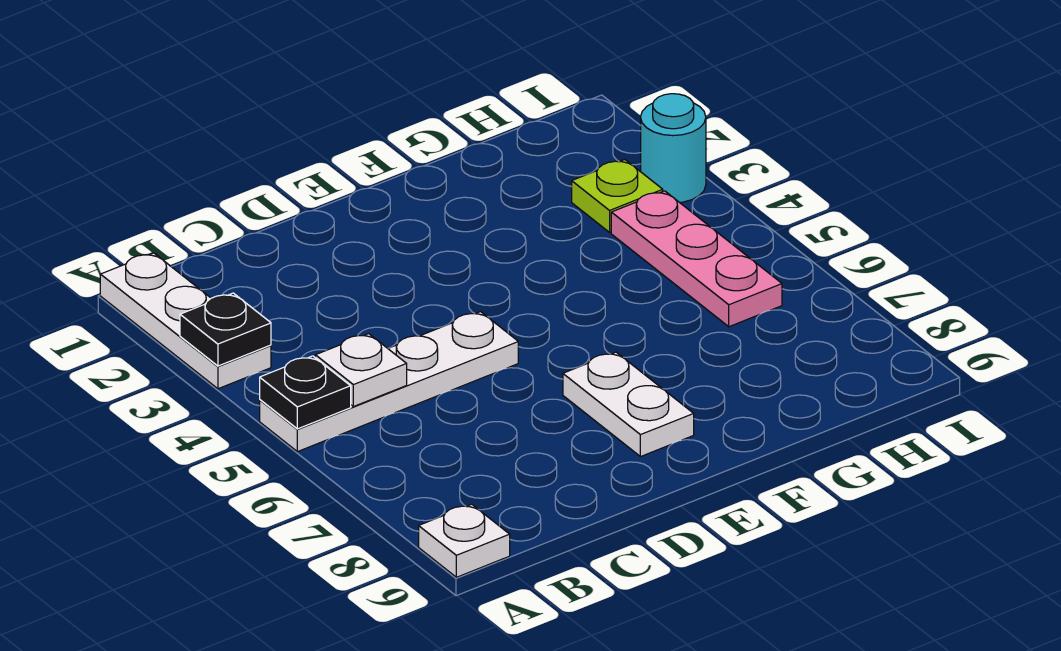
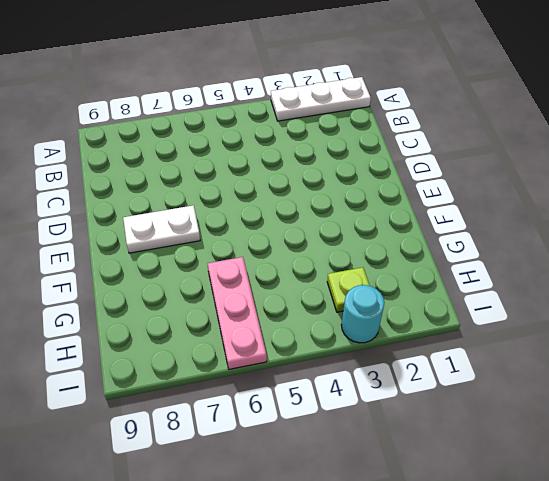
pink plate G6:I6 level 1 -> pink plate H4:H6 level 1
none -> white plate A5:D5 level 1
none -> white plate A9 level 1

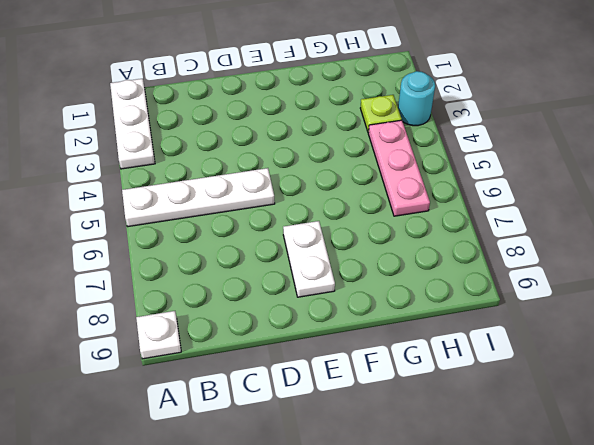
none -> black plate A3 level 2
none -> black plate A5 level 2

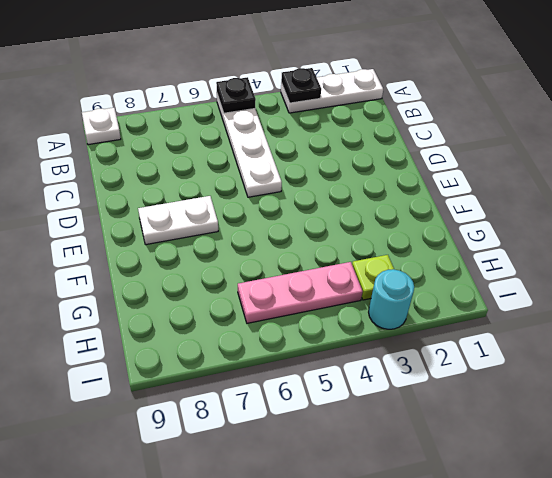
none -> white plate B5 level 2

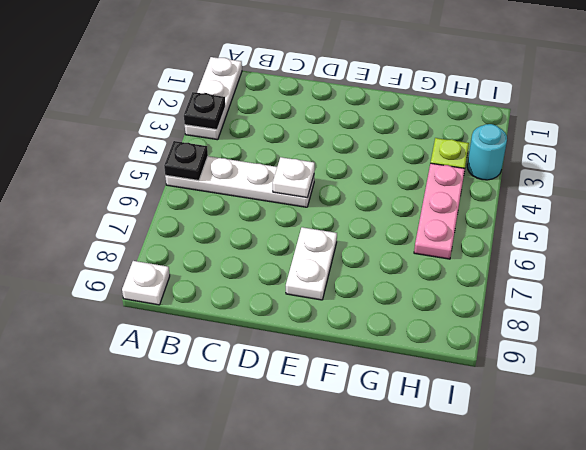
white plate D5 level 2 -> white plate B5 level 2

